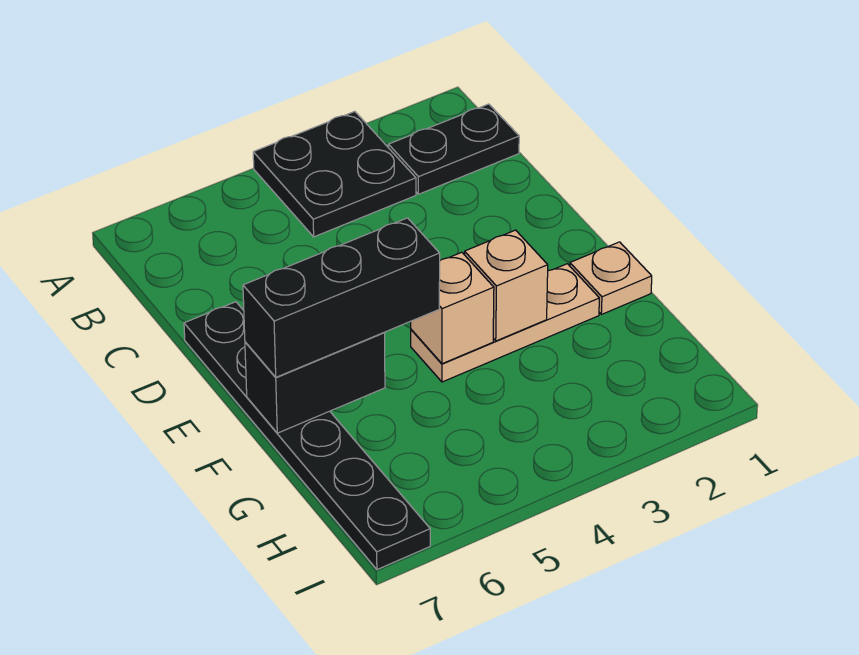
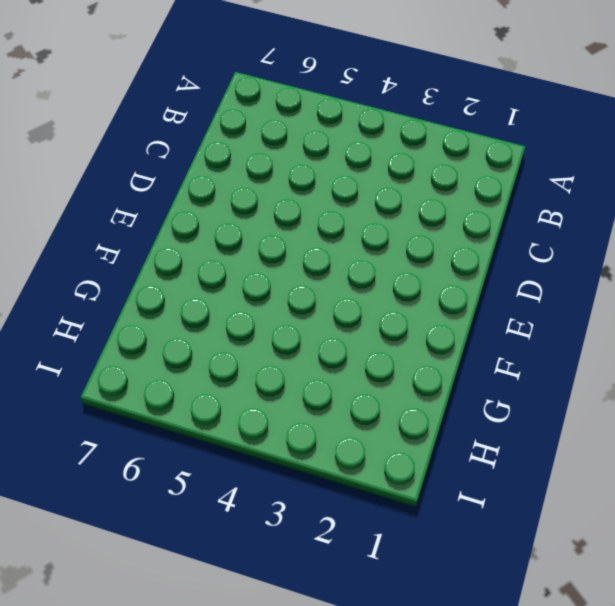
none -> black plate A3:B4 level 1
none -> black plate B1:B2 level 1

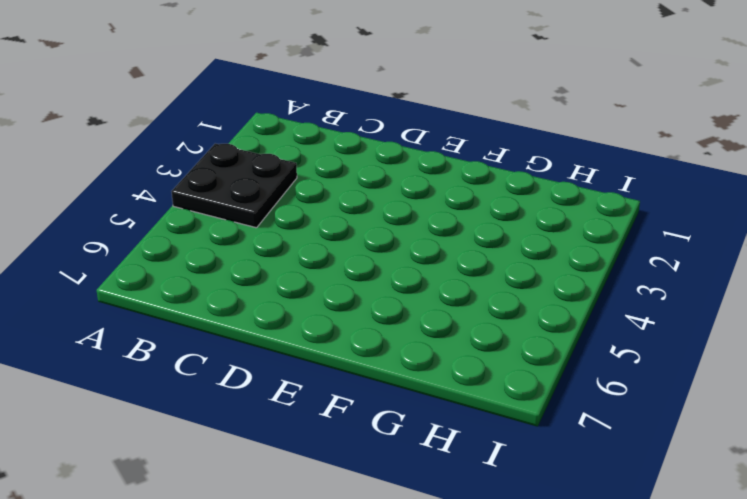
none -> black plate B1:B2 level 1
none -> black plate D7:I7 level 1

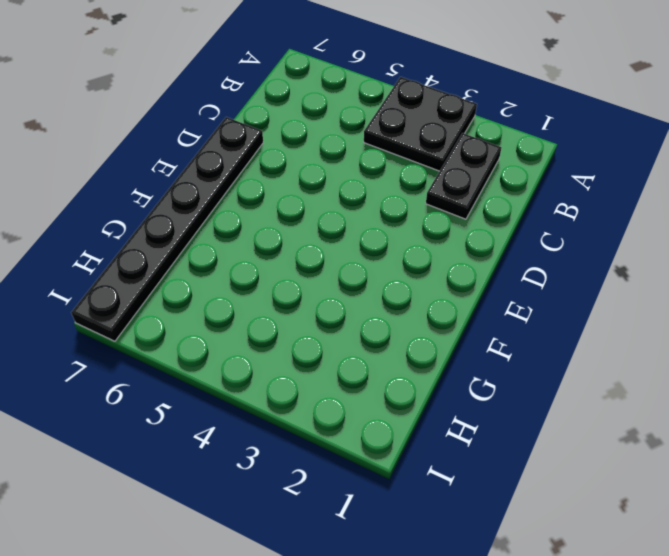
black plate B2:C2 level 1 -> black plate B1:B2 level 1
none -> tan plate F1 level 1
none -> tan plate F2:F4 level 1

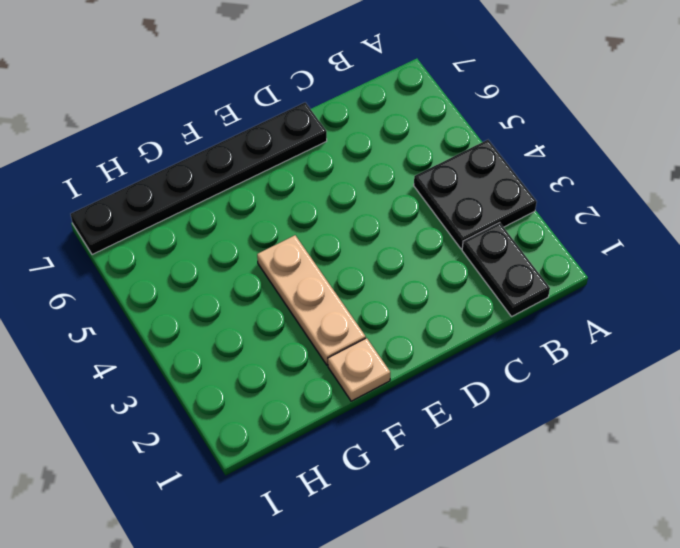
none -> tan brick F3 level 2
none -> tan brick F4 level 2

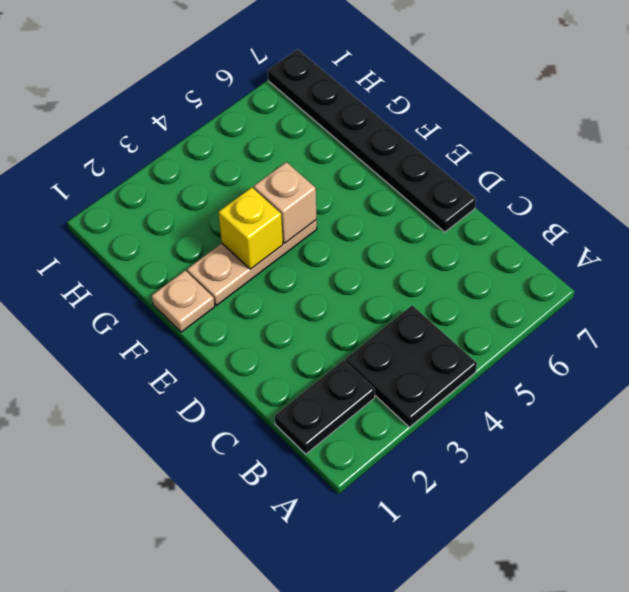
yellow brick F3 level 2 -> tan brick F3 level 2
none -> black brick F6:F7 level 2
none -> black brick F5:F7 level 3

